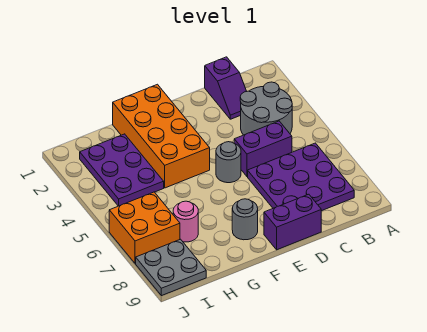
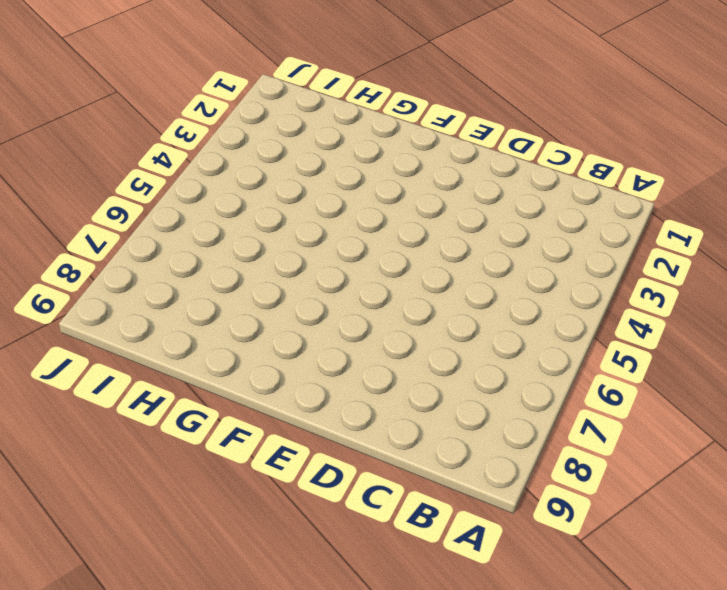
none -> grey round brick B3:C4 level 1
none -> purple plate B6:D8 level 1
none -> purple slope C1:C2 level 1 top 1

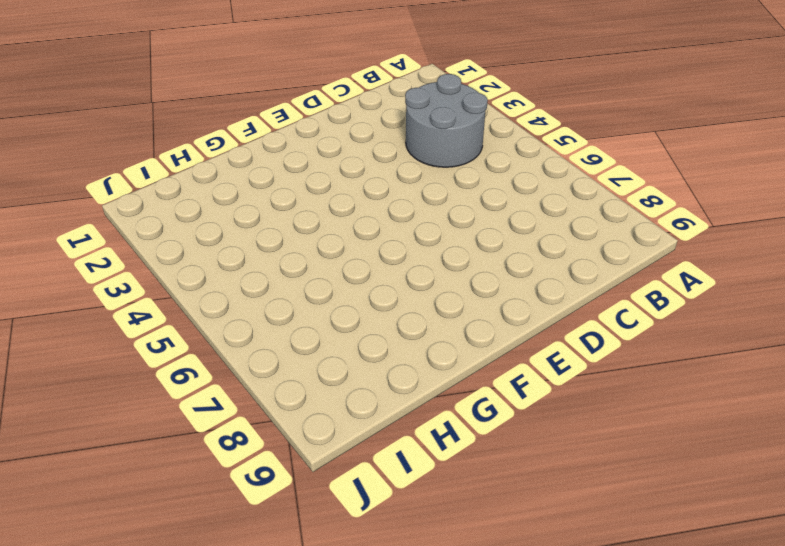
none -> purple plate B6:D8 level 1
none -> purple slope C1:C2 level 1 top 1
none -> purple brick C5:D5 level 1

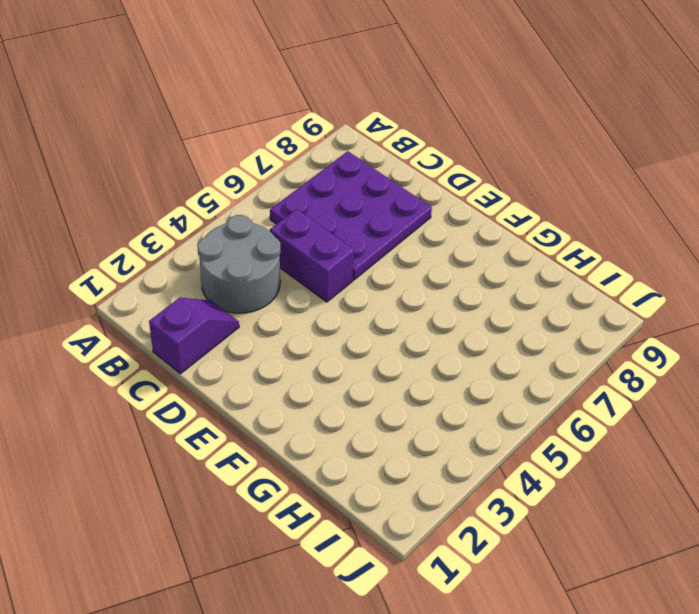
none -> purple brick D9:E9 level 1
none -> grey round brick E5 level 1
none -> orange brick F1:G4 level 1

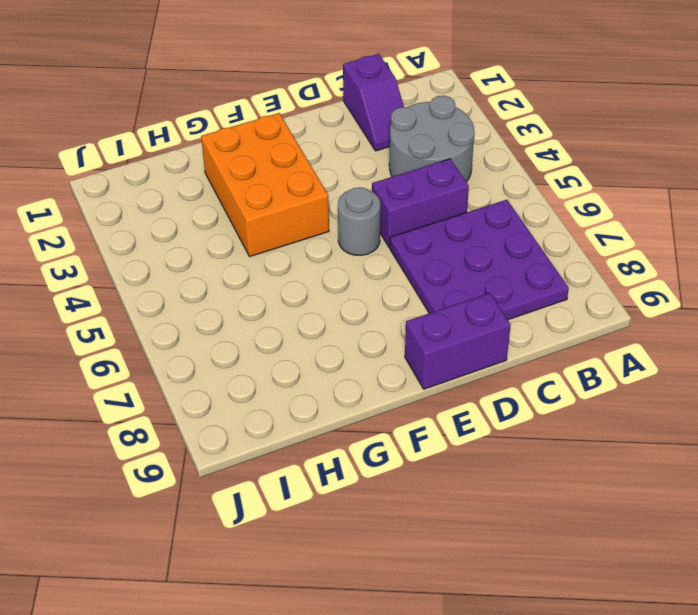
orange brick F2:G4 level 1 -> orange brick F1:G4 level 1
none -> grey round brick F8 level 1
none -> purple plate H2:I4 level 1
none -> pink round brick H7 level 1

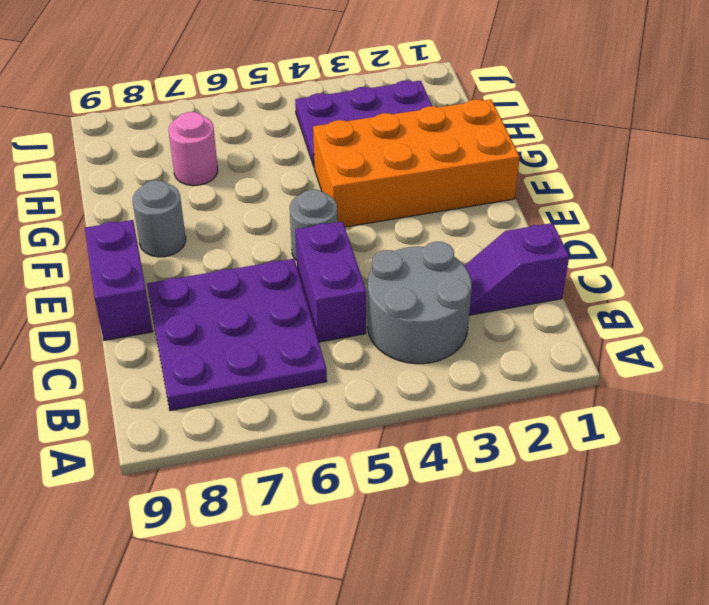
none -> orange brick I6:J7 level 1
none -> grey plate I8:J9 level 1

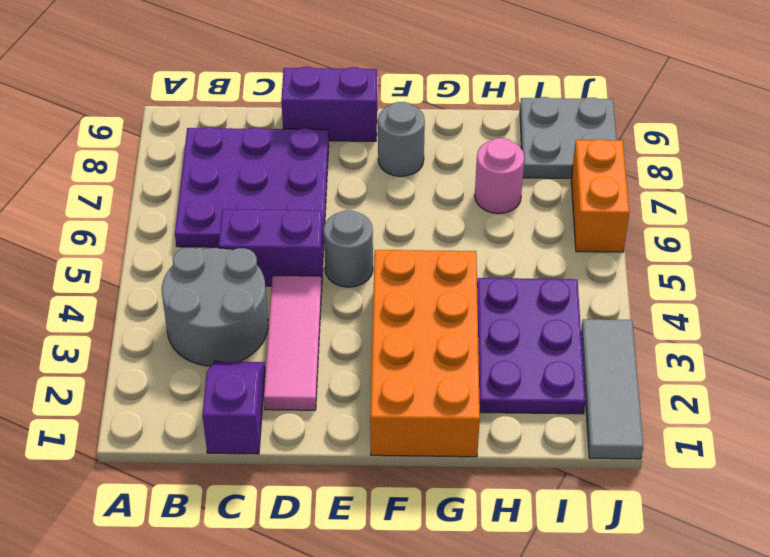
pink tile D2:D4 level 1 -> none
grey tile J1:J3 level 1 -> none
orange brick J6:J7 level 1 -> orange brick I6:J7 level 1

